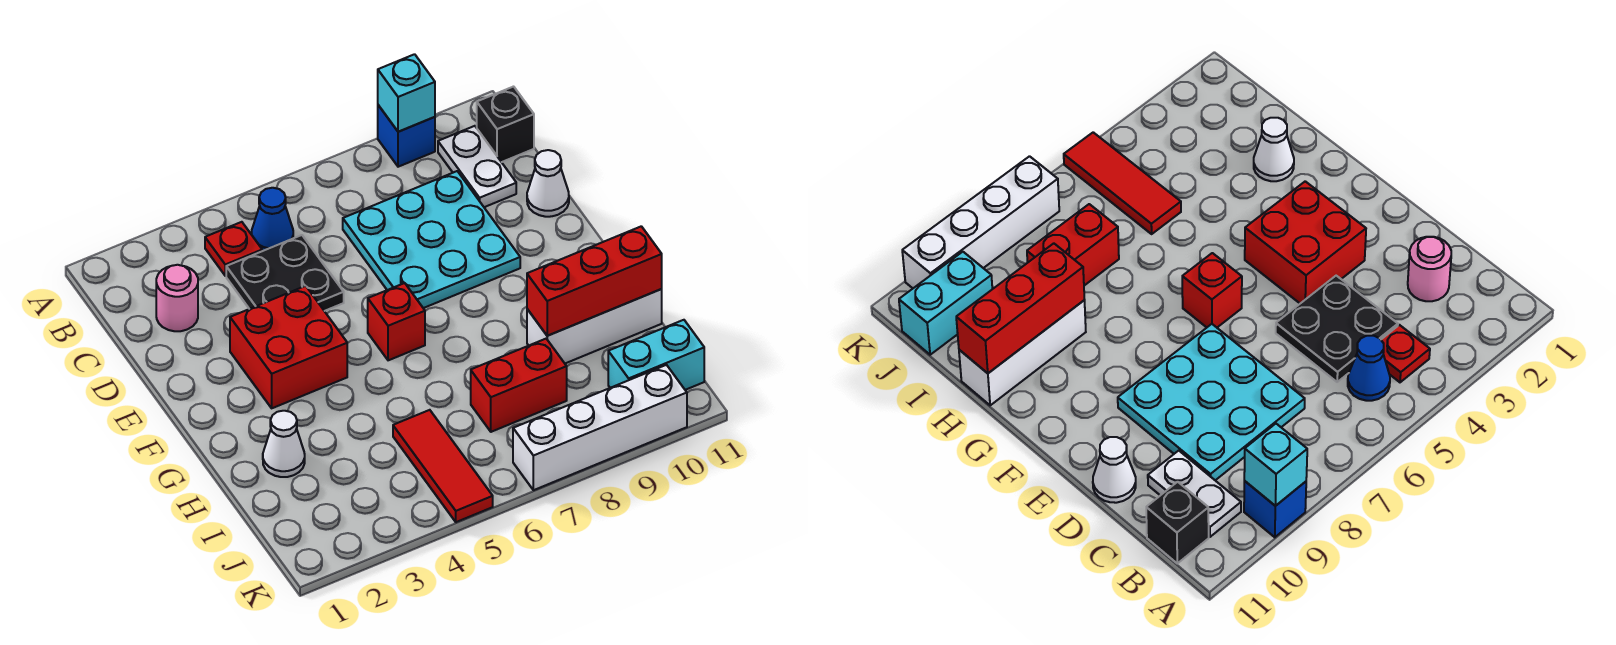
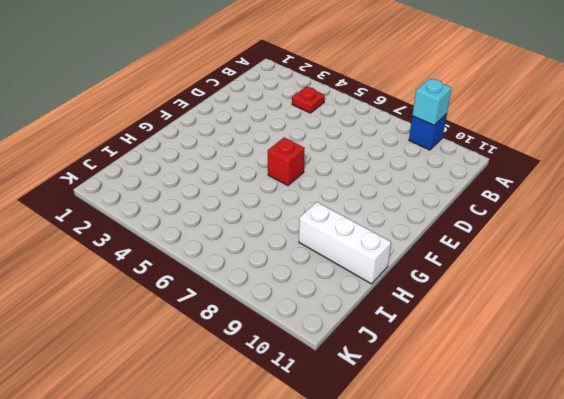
none -> blue cone B5 level 1
none -> white plate B10:C10 level 1
none -> black brick B11 level 1

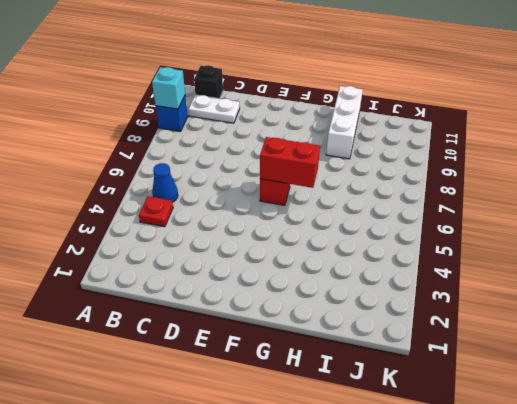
red brick F6:G6 level 2 -> red brick I7:I8 level 1
none -> pink round brick C2 level 1
none -> black plate C4:D5 level 1
none -> cyan plate C7:E9 level 1

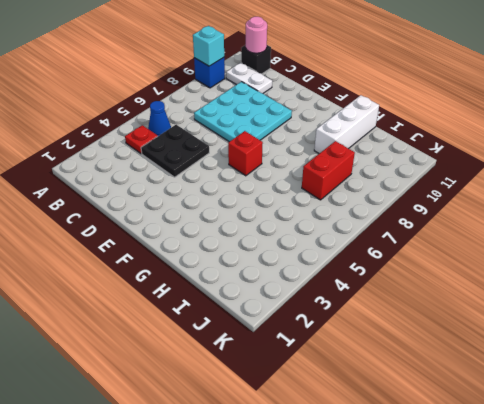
pink round brick B11 level 2 -> pink round brick C2 level 1
none -> white cone D11 level 1
none -> red brick E3:F4 level 1
none -> white cone H2 level 1

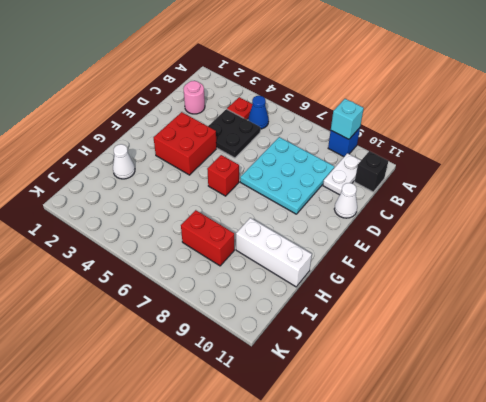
none -> red tile I5:K5 level 1
none -> cyan brick J10:J11 level 1
none -> white brick K7:K10 level 1

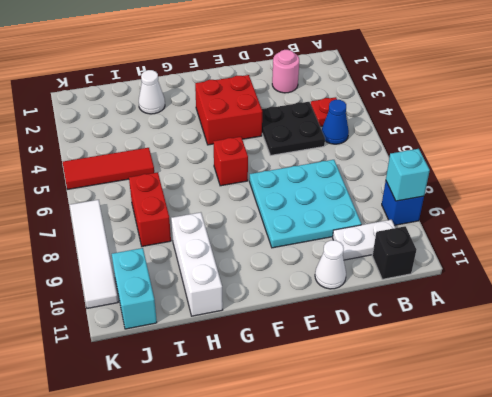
white tile K7:K10 level 1 -> white brick K7:K10 level 1
none -> red brick H9:H11 level 2

